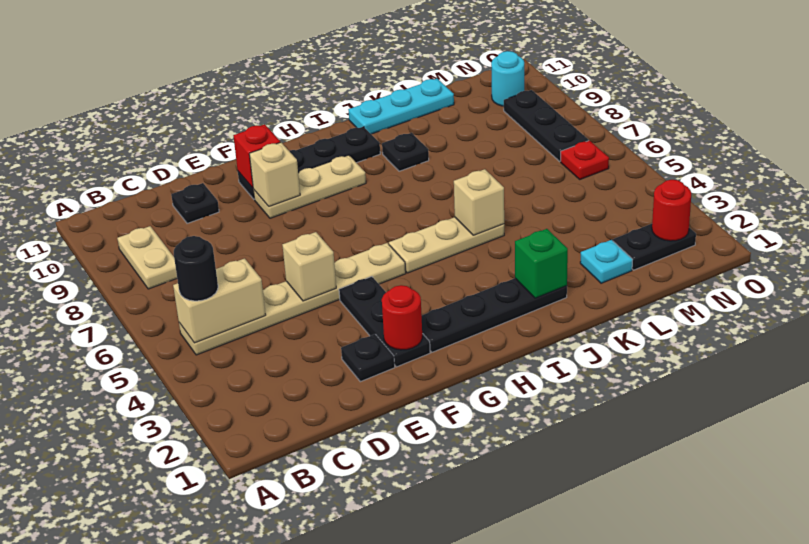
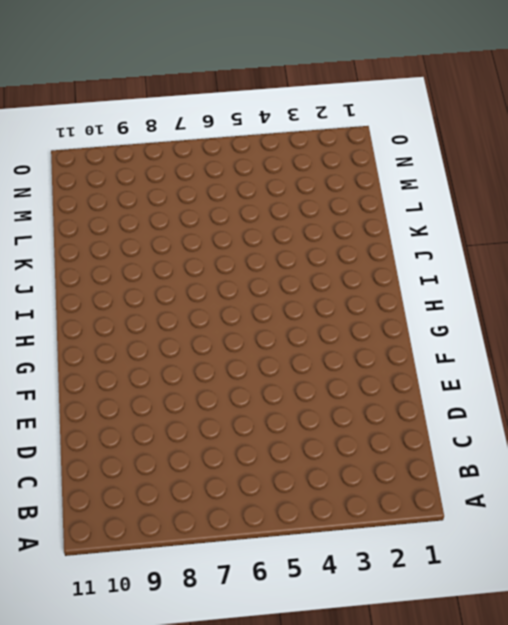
none -> tan plate B5:G5 level 1
none -> tan plate B8:B9 level 1
none -> black plate D10 level 1

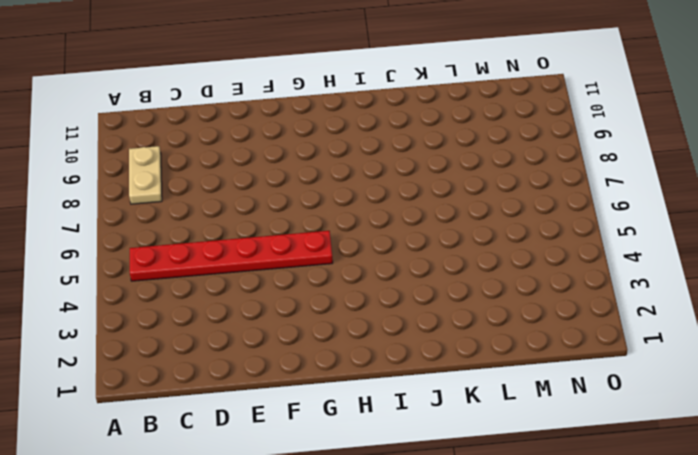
red plate B5:G5 level 1 -> tan plate B5:G5 level 1
none -> black plate D10 level 1
none -> black plate E2 level 1
none -> black plate F2:F4 level 1

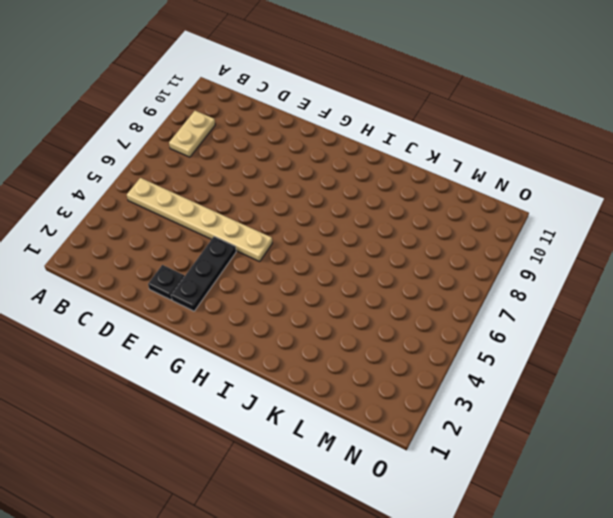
none -> black plate D10 level 1
none -> tan plate F9:H9 level 1
none -> black plate F10:I10 level 1

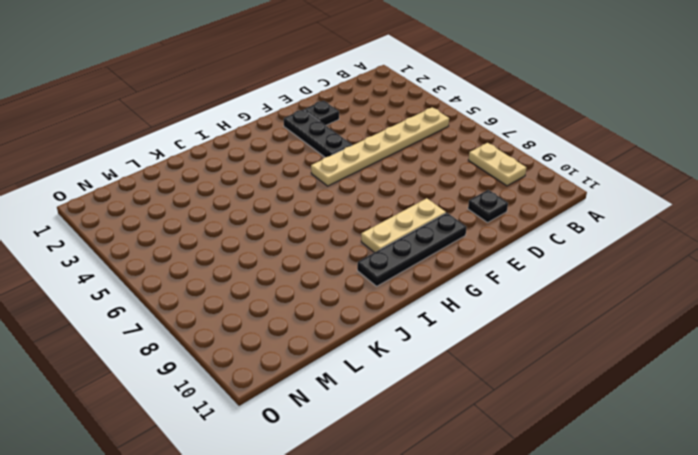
none -> black plate G2:J2 level 1
none -> tan plate H5:J5 level 1
none -> black plate J9 level 1

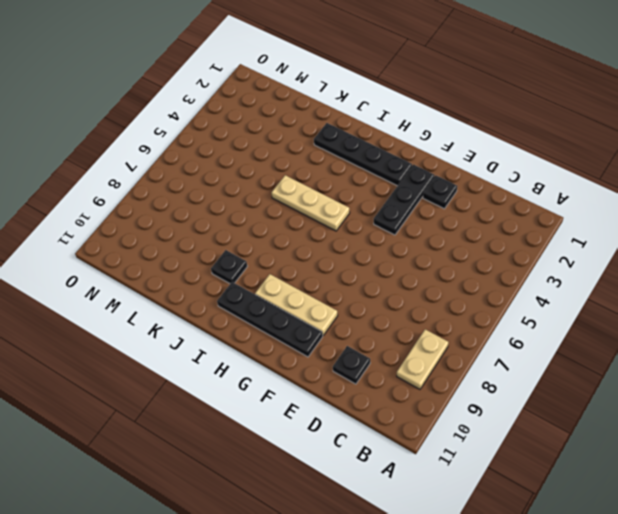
none -> tan plate B5:G5 level 1
none -> cyan plate J11:L11 level 1
none -> cyan plate L2 level 1

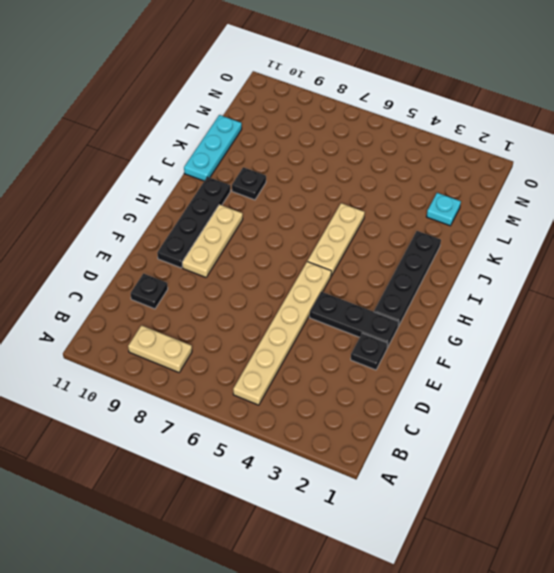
none -> black plate M2:N2 level 1
none -> red plate N6 level 1
none -> black plate N7:N9 level 1

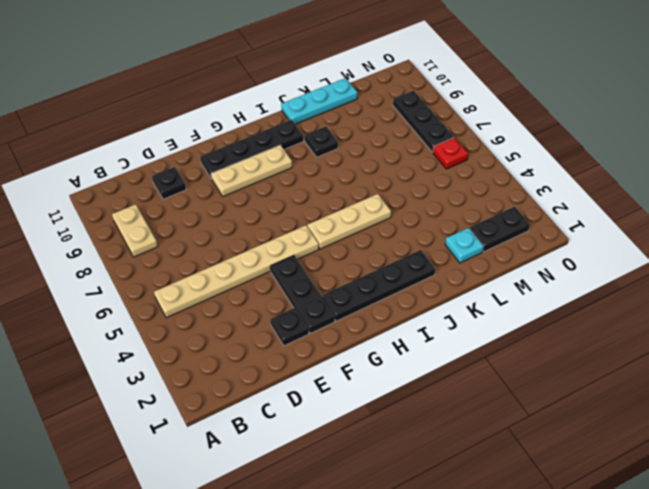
none -> cyan round brick N10 level 1
none -> tan brick B5:C5 level 2
none -> tan brick E5 level 2

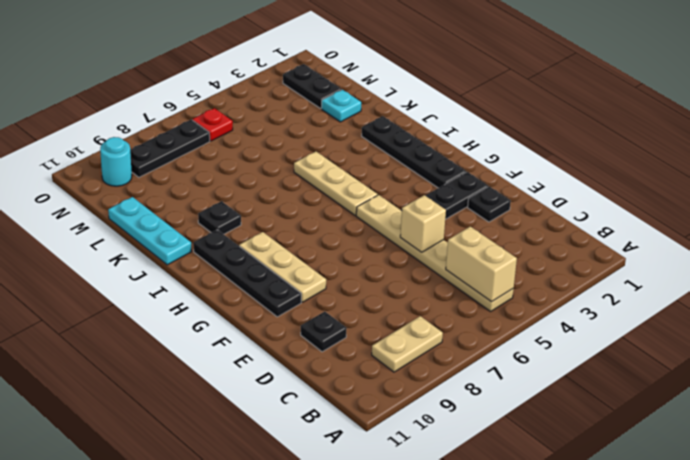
none -> red round brick F2 level 2
none -> tan brick F9 level 2
none -> red brick F10 level 2

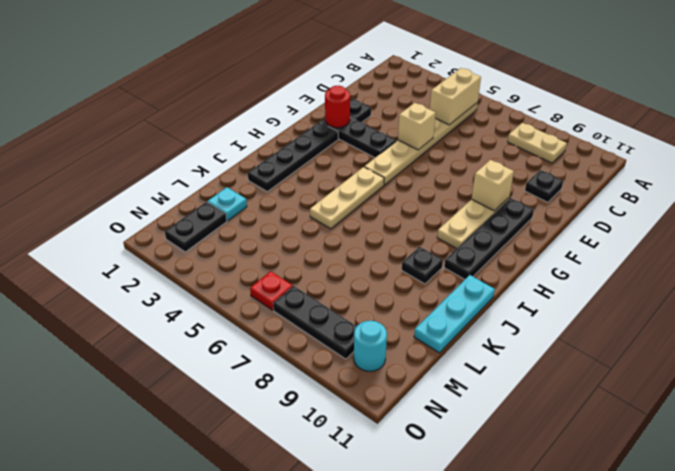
none -> red brick F10 level 2
none -> green brick J2 level 2
none -> tan brick J5 level 2

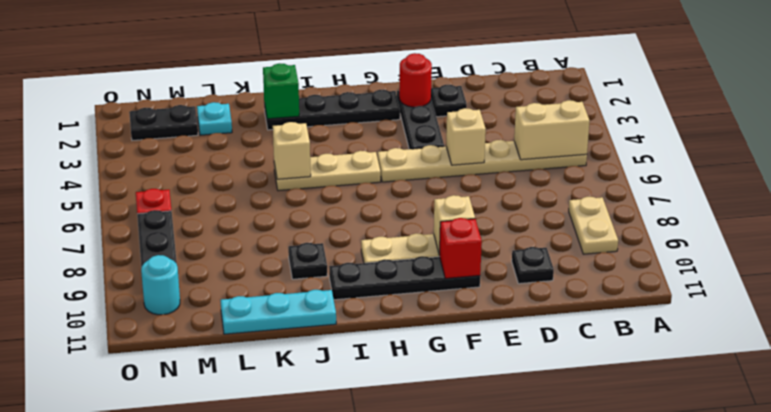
none -> red round brick N2 level 2
none -> black round brick B5 level 3

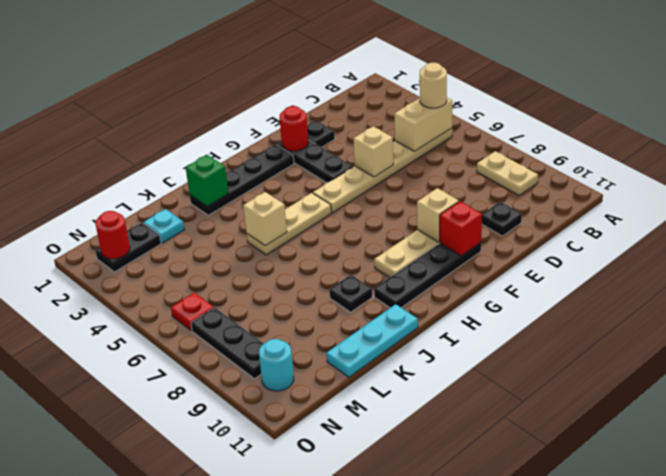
tan round brick B5 level 3 -> black round brick B5 level 3

